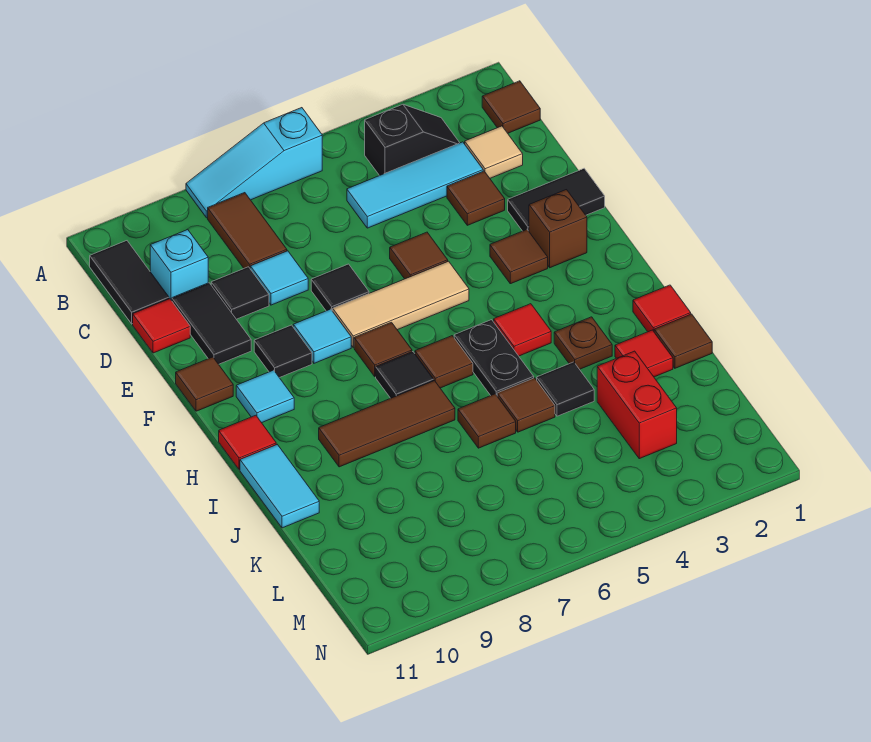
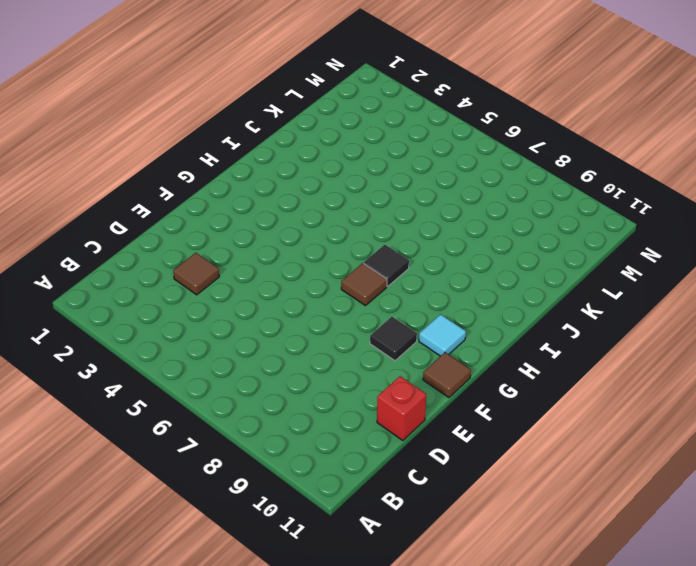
red brick D11 level 1 -> red tile D11 level 1
none -> cyan slope A6:A8 level 1 top 6
none -> brown tile B1 level 1
none -> black slope B3:B4 level 1 top 4
none -> brown tile B8:C8 level 1

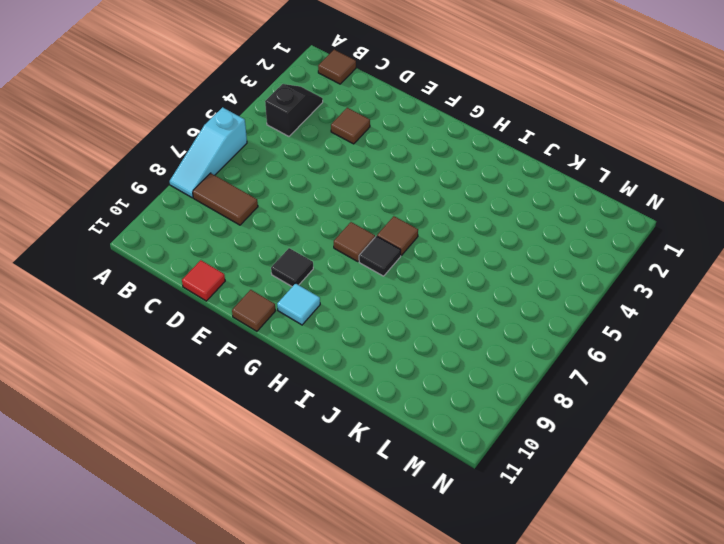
none -> black tile B11:C11 level 1
none -> tan tile C2 level 1
none -> cyan tile C3:C5 level 1
none -> cyan brick C10 level 1

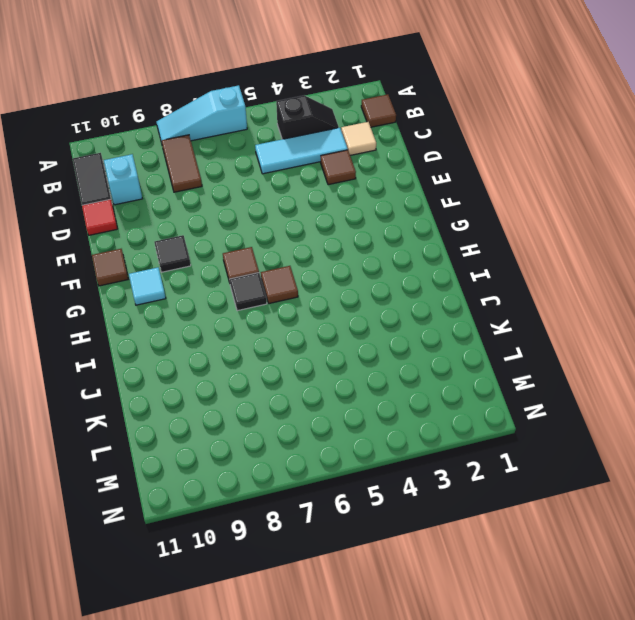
none -> cyan tile D8 level 1
none -> black tile D9 level 1
none -> black tile D10:E10 level 1
none -> black tile E1:E2 level 1

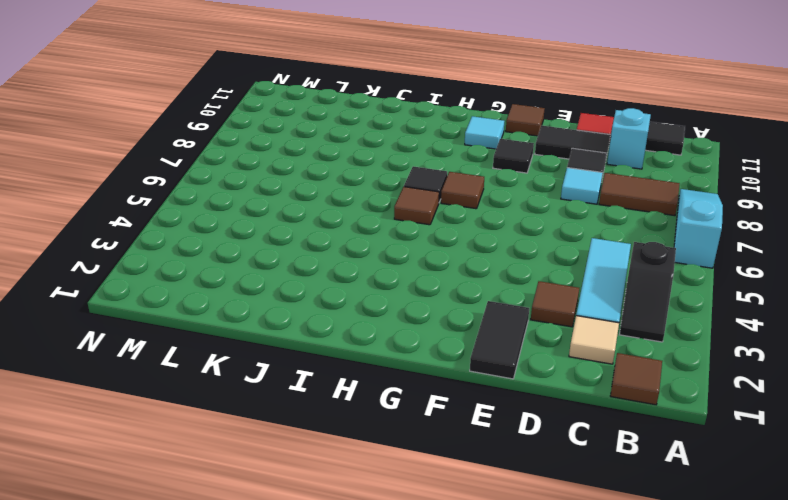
none -> brown tile E5 level 1
none -> black tile E7 level 1
none -> brown brick F2 level 1
none -> brown tile F3 level 1

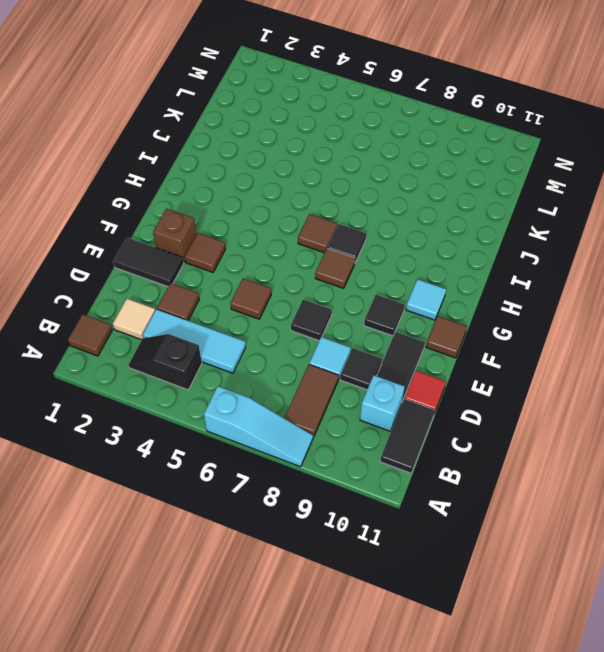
none -> tan tile F5:F7 level 1
none -> cyan tile F8 level 1
none -> red tile H4 level 1
none -> black plate H5:I5 level 1

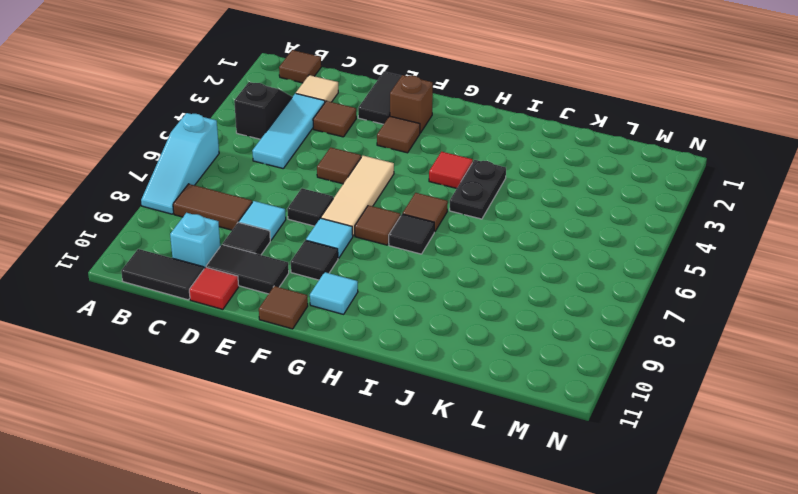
black plate I4:I5 level 1 -> black plate H5:I5 level 1
none -> red tile H11 level 1
none -> red tile I1 level 1
none -> brown plate I3 level 1
none -> brown tile I7:I9 level 1

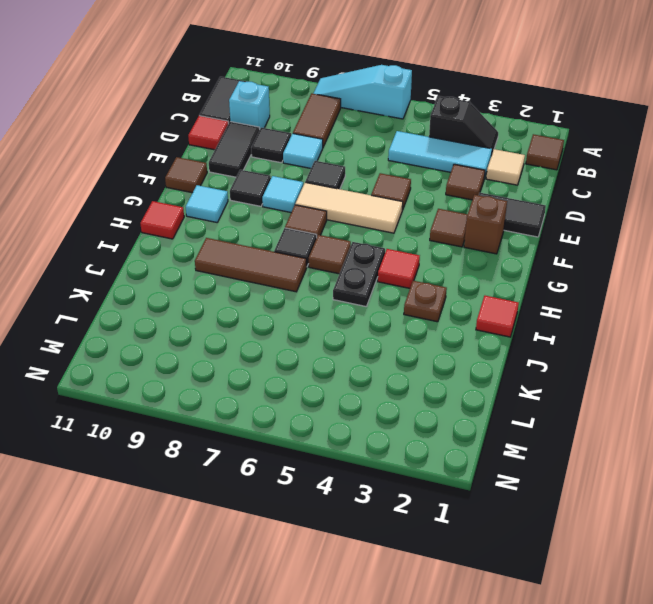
none -> cyan tile I11:J11 level 1
none -> brown tile J1 level 1
none -> red tile J2 level 1
none -> black tile J4 level 1

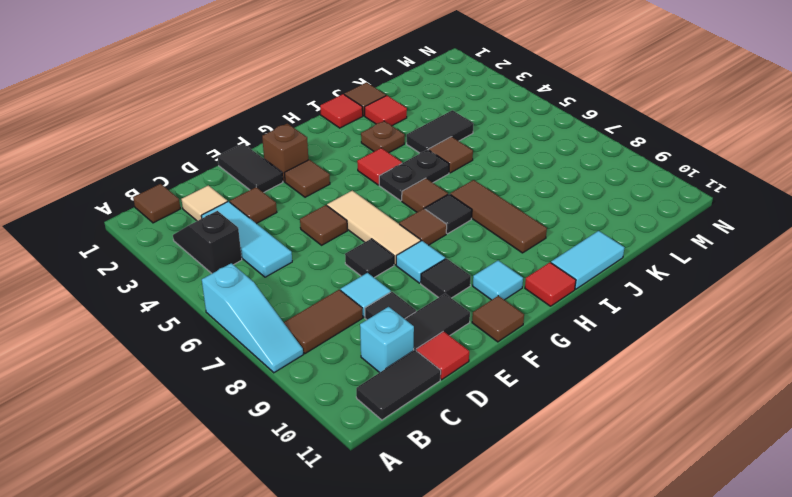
black tile J4:K4 level 1 -> black tile J4 level 1
none -> brown tile J6 level 1
none -> red brick K3:L3 level 1

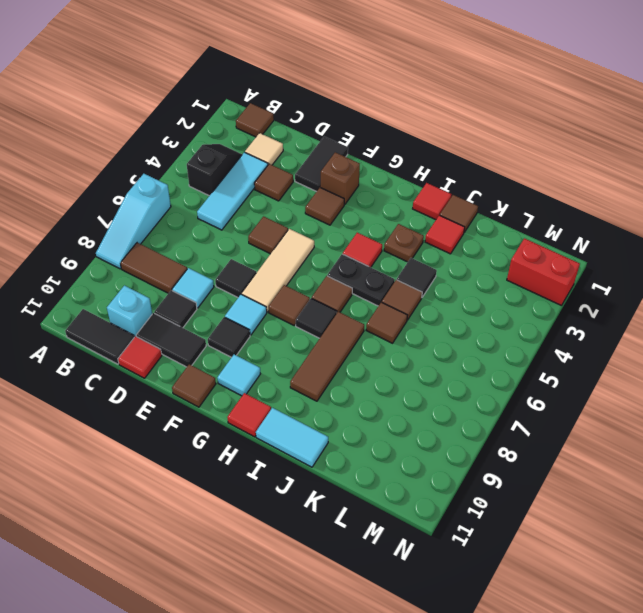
red brick M2:N2 level 1 -> red brick K3:L3 level 1

